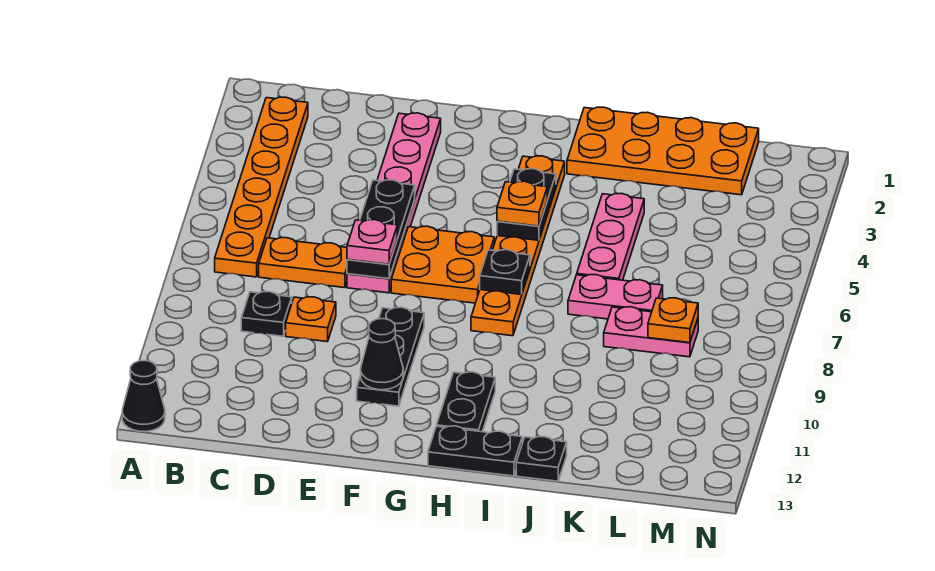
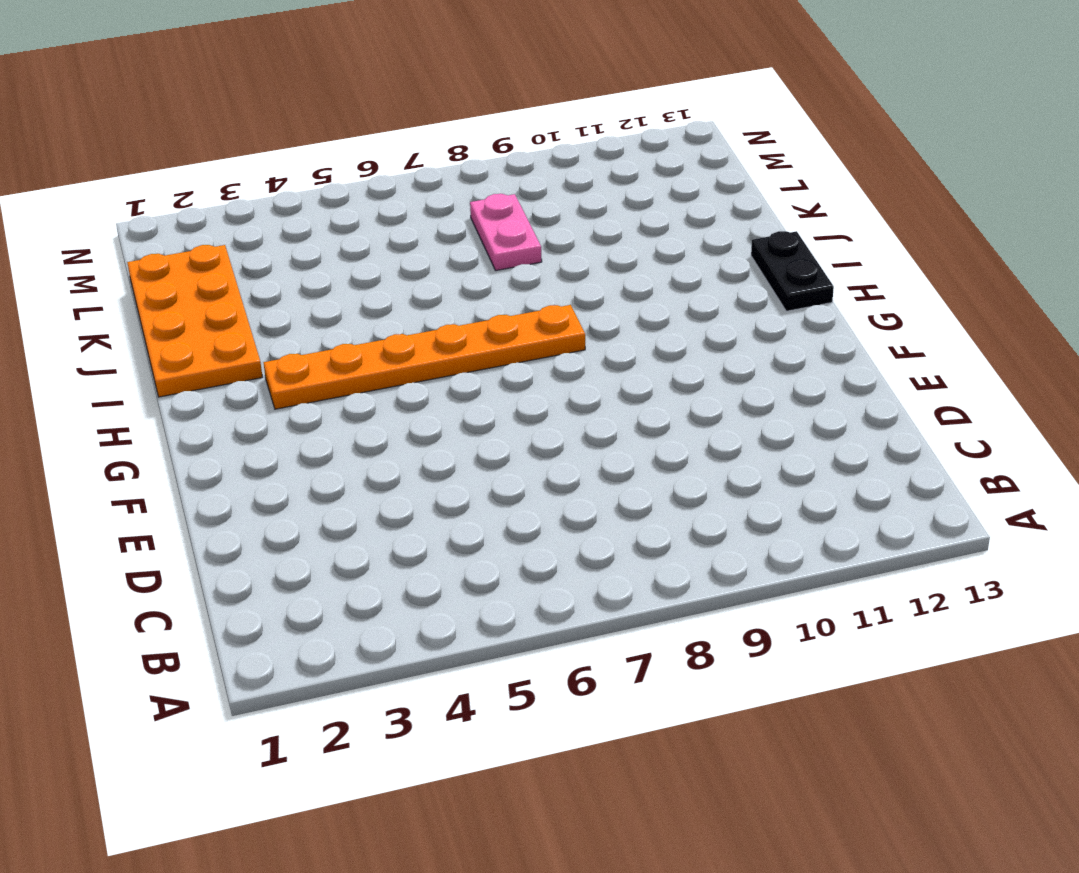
none -> black cone A13 level 1
none -> orange plate B2:B7 level 1
none -> orange plate C7:D7 level 1

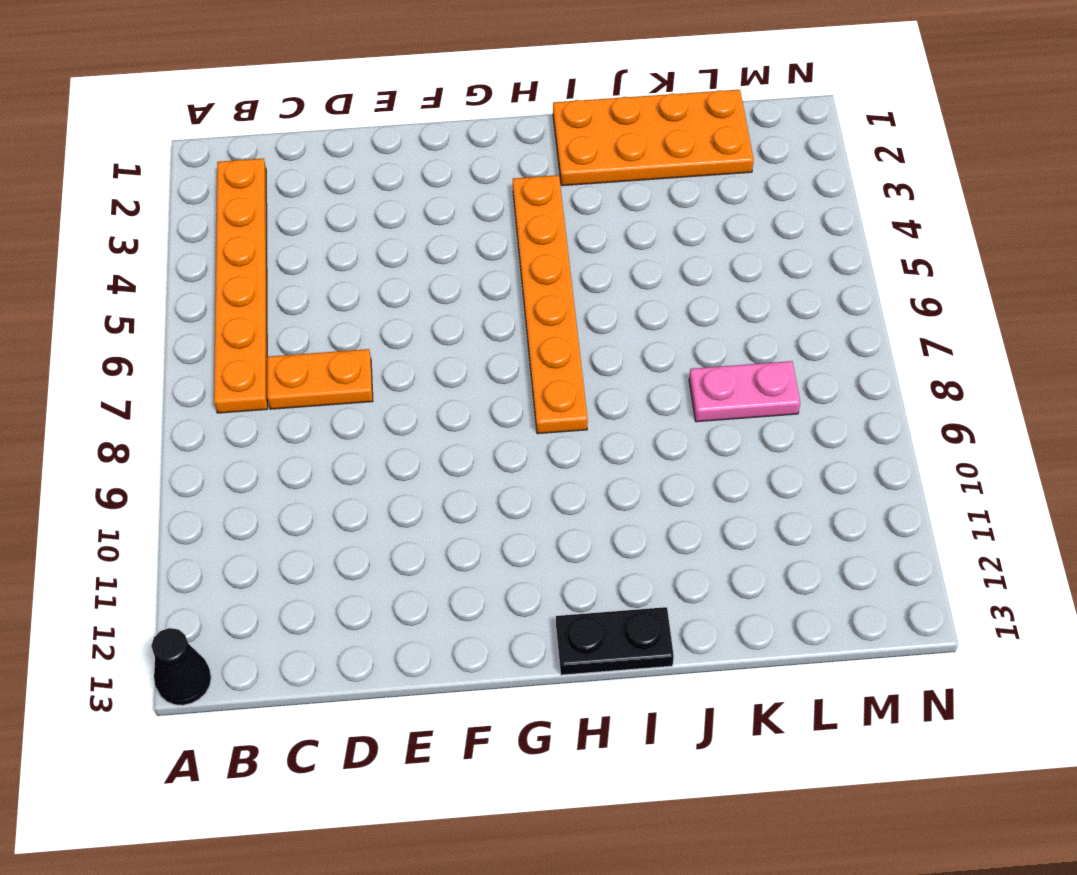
none -> black plate C9 level 1
none -> orange plate D9 level 1
none -> pink plate E2:E7 level 1

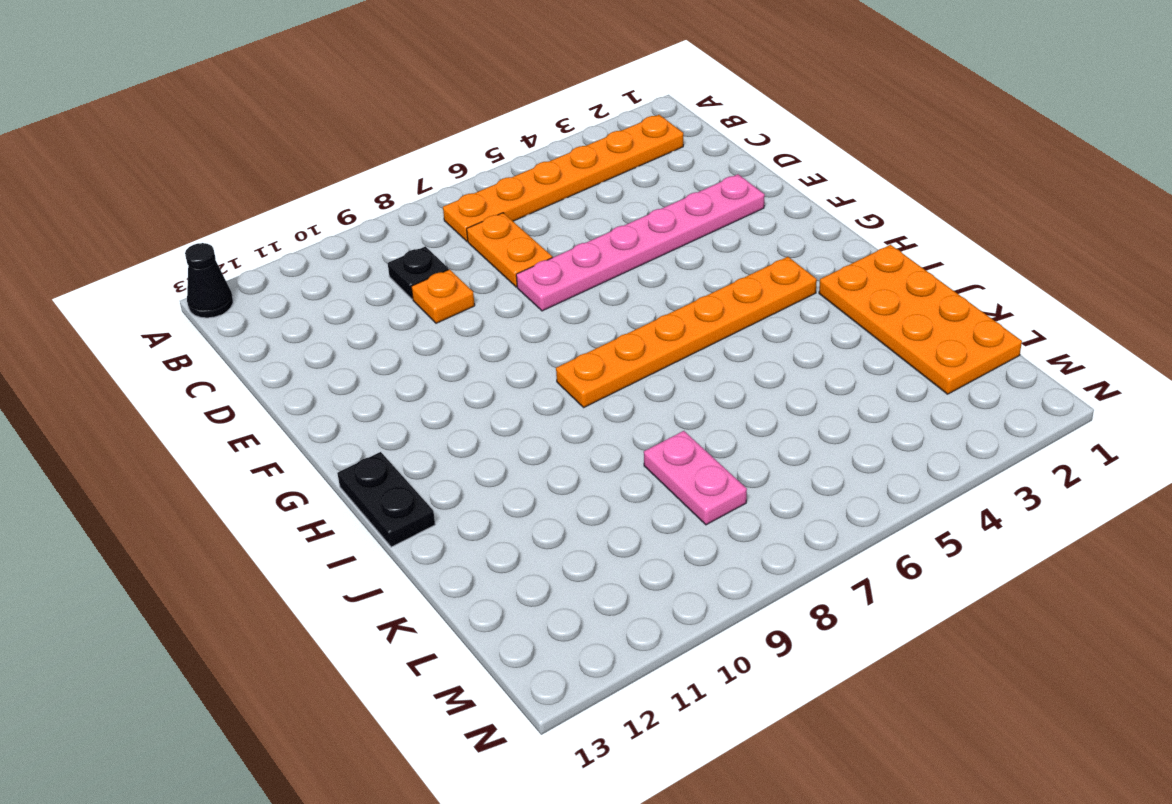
none -> orange plate F6:G7 level 1
none -> black plate F9:F11 level 1
none -> black plate H11:H12 level 1

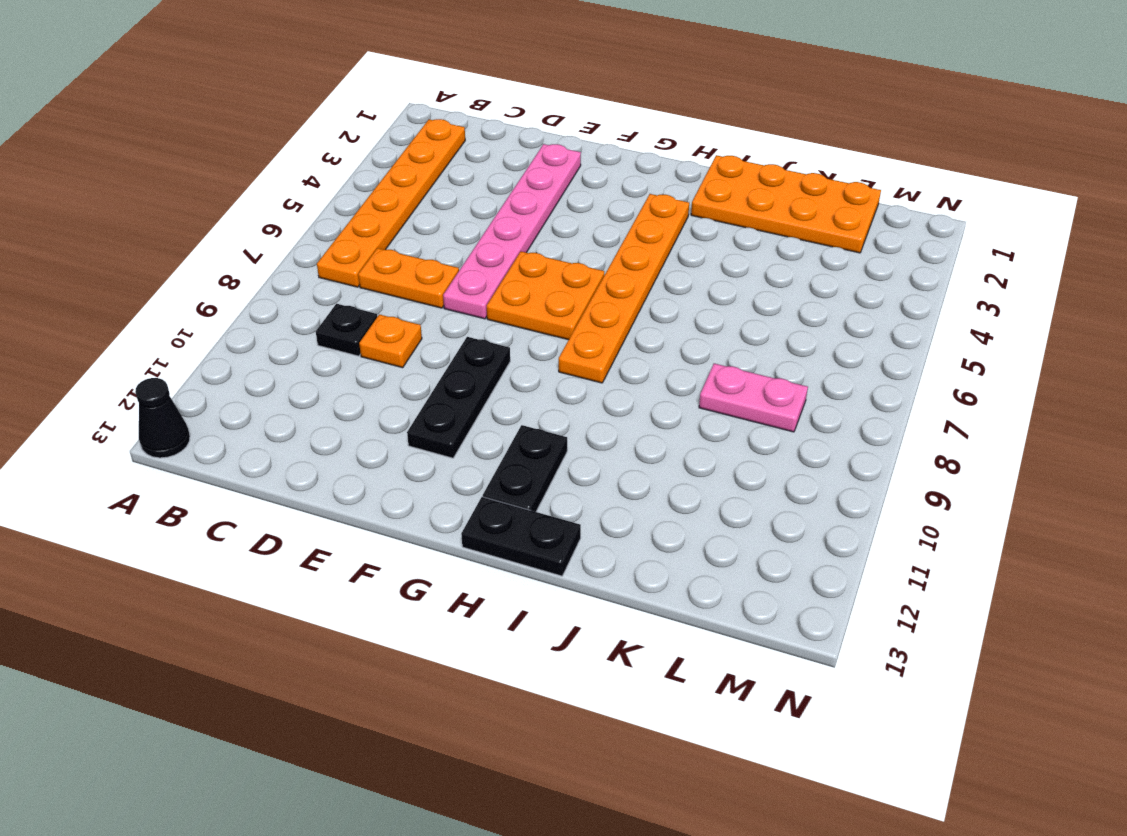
none -> pink plate J4:J6 level 1
none -> pink plate J7:K7 level 1
none -> black plate J13 level 1

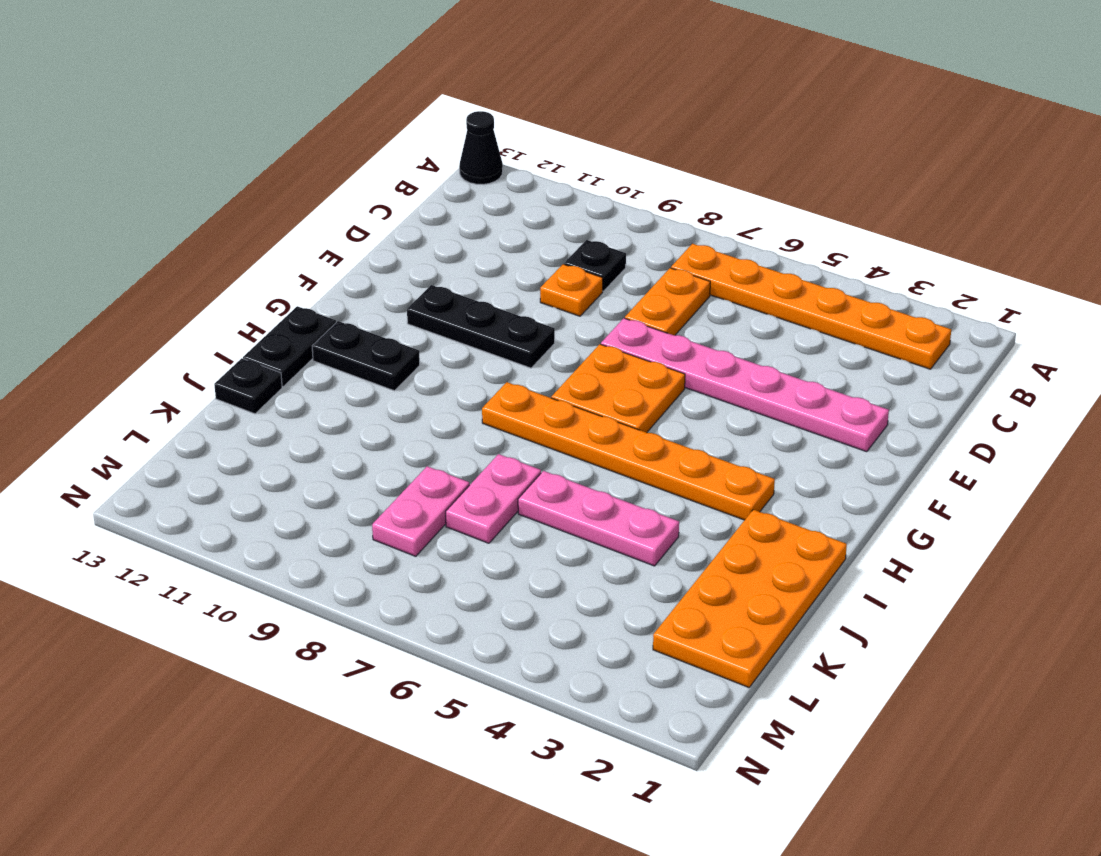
none -> black plate E5:E7 level 2
none -> black cone F11 level 2
none -> black plate H4:H5 level 2

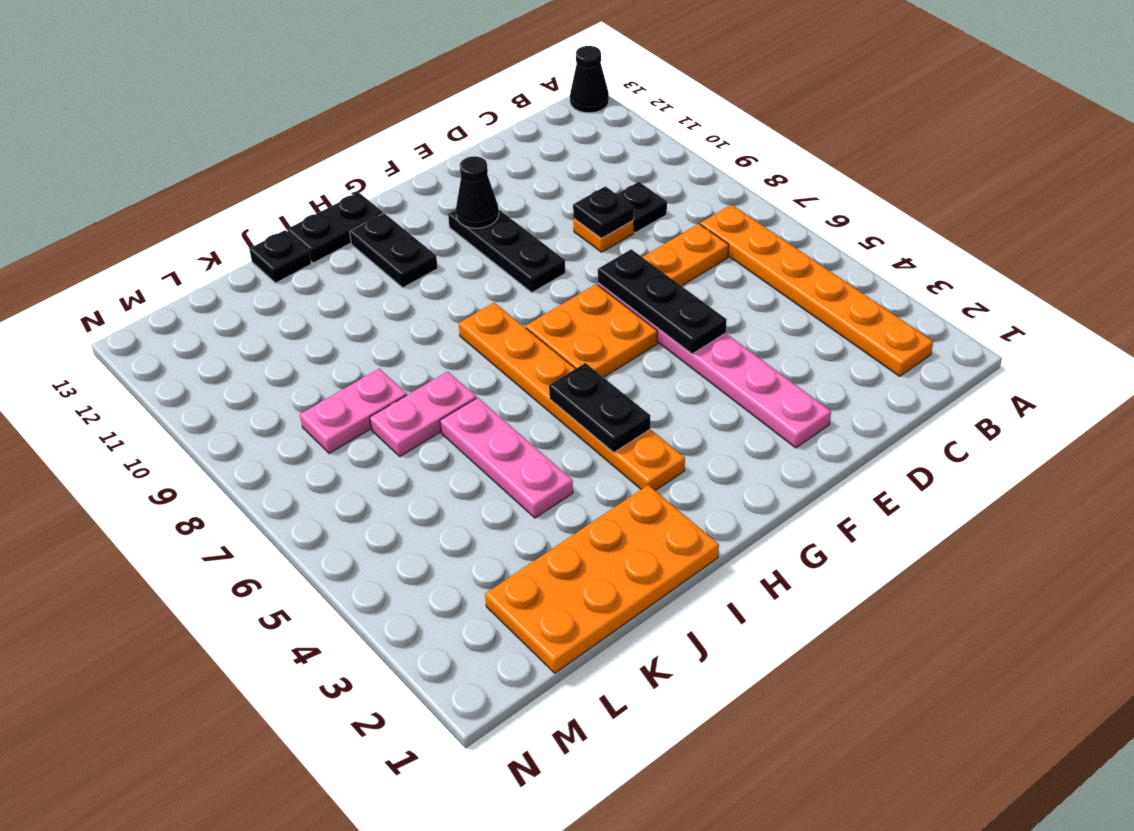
black plate D9 level 2 -> black plate H7 level 2
none -> orange plate L8 level 2
none -> pink plate E7 level 3
none -> orange plate H5 level 3

